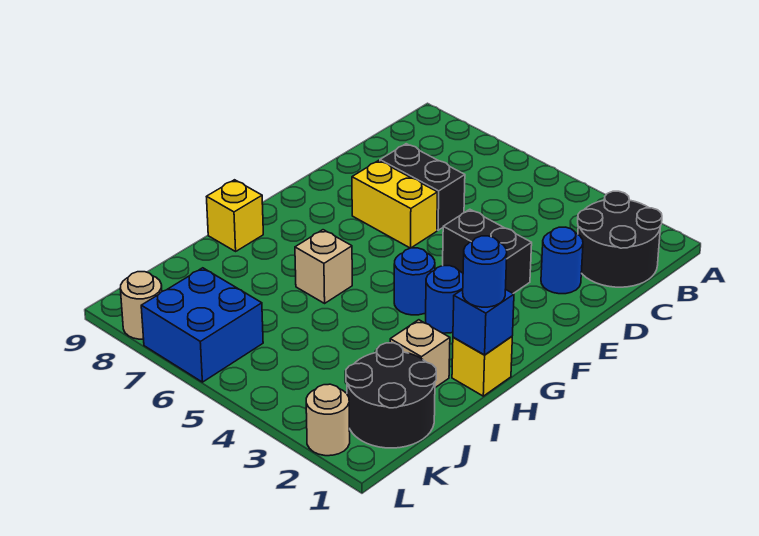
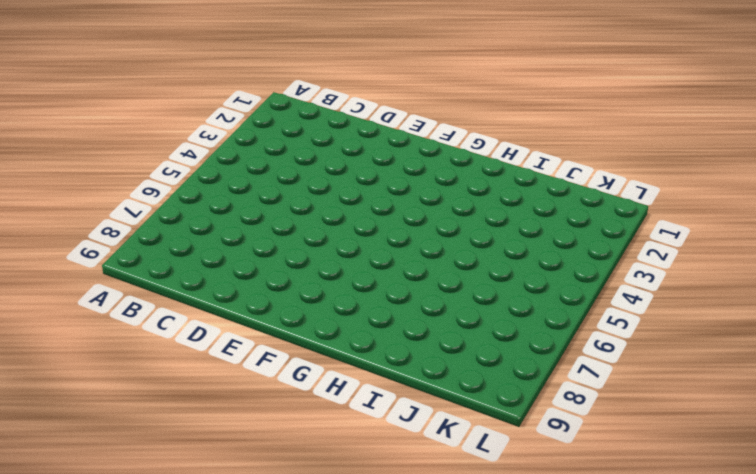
none -> black round brick B1:C2 level 1
none -> blue round brick D2 level 1
none -> black brick D6:D7 level 1

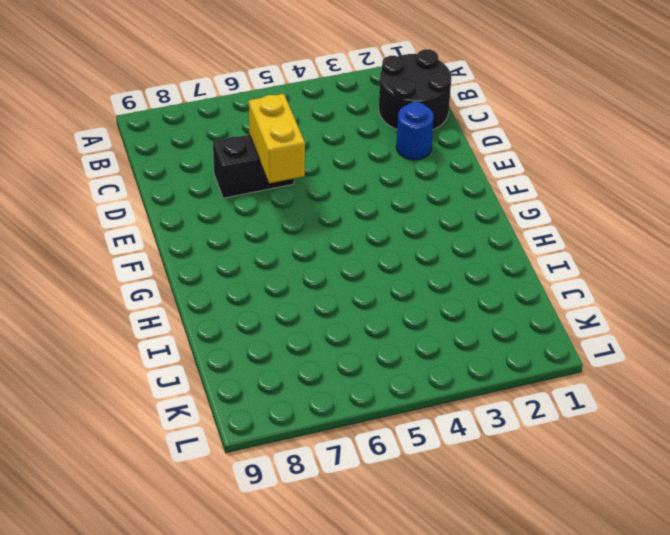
yellow brick D6:E6 level 2 -> yellow brick E6:E7 level 1
none -> black brick E3:E4 level 1
none -> blue round brick G3 level 1
none -> blue round brick G4 level 1

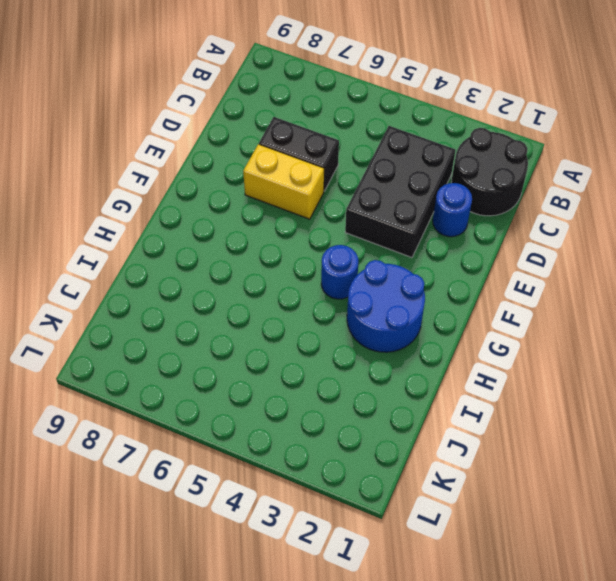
black brick C3:E4 level 1 -> black brick E3:E4 level 1
blue round brick G2:H3 level 1 -> blue round brick G3 level 1
none -> yellow brick H1 level 1
none -> tan brick H6 level 1
none -> yellow brick H9 level 1

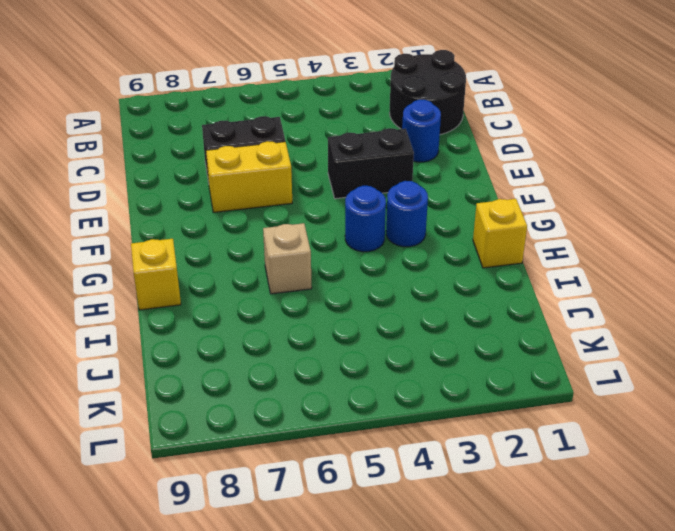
none -> tan brick I2 level 1
none -> black round brick J1:K2 level 1
none -> blue brick K6:L7 level 1

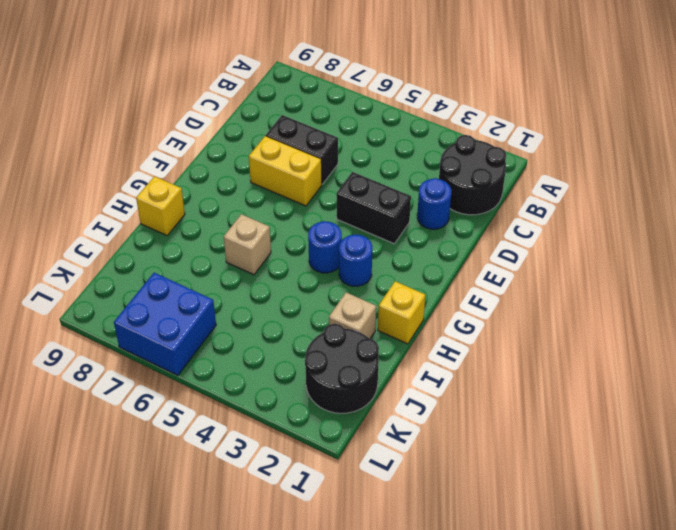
none -> tan round brick L2 level 1
none -> tan round brick L8 level 1
none -> blue brick H1 level 2

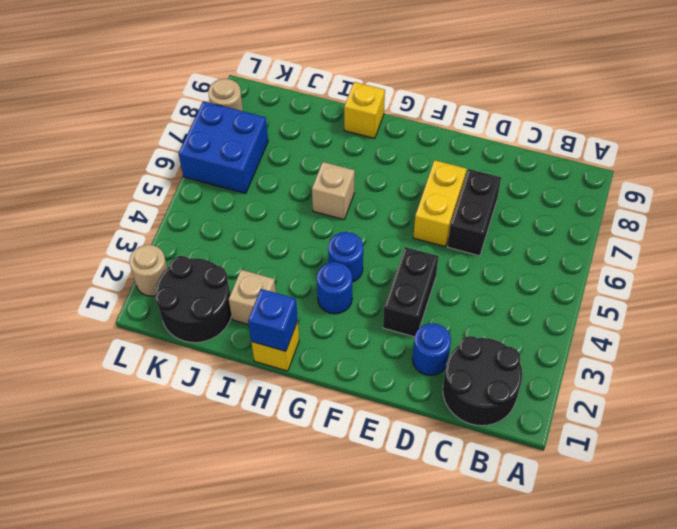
none -> blue round brick H1 level 3

